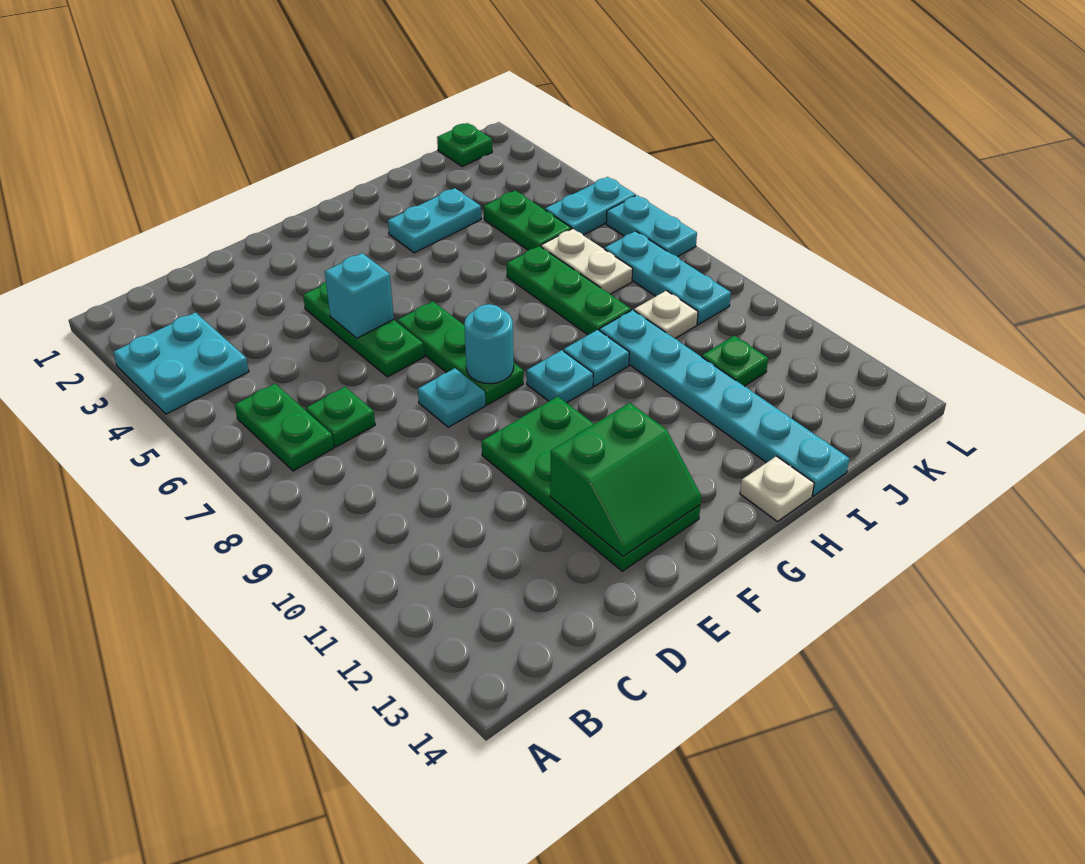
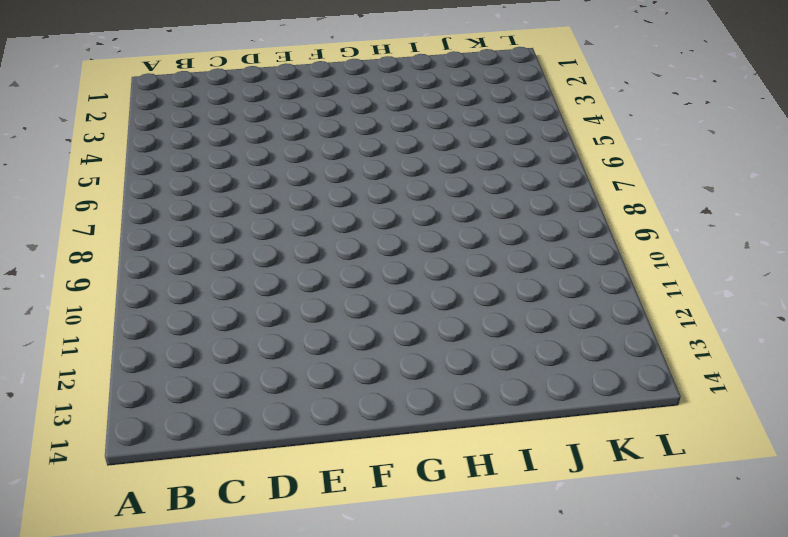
none -> cyan plate A3:B4 level 1
none -> green plate B6:B7 level 1
none -> green plate C7 level 1

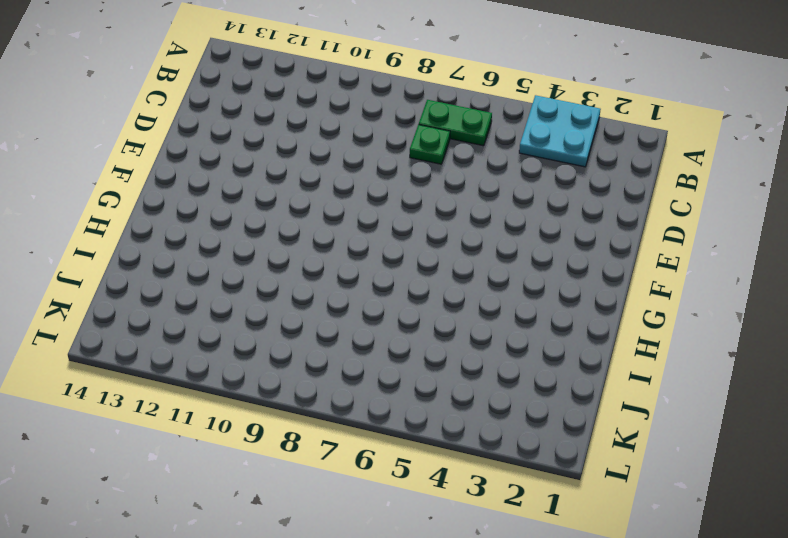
none -> green plate E4:E6 level 1
none -> cyan plate E8 level 1
none -> green plate E10:F13 level 1

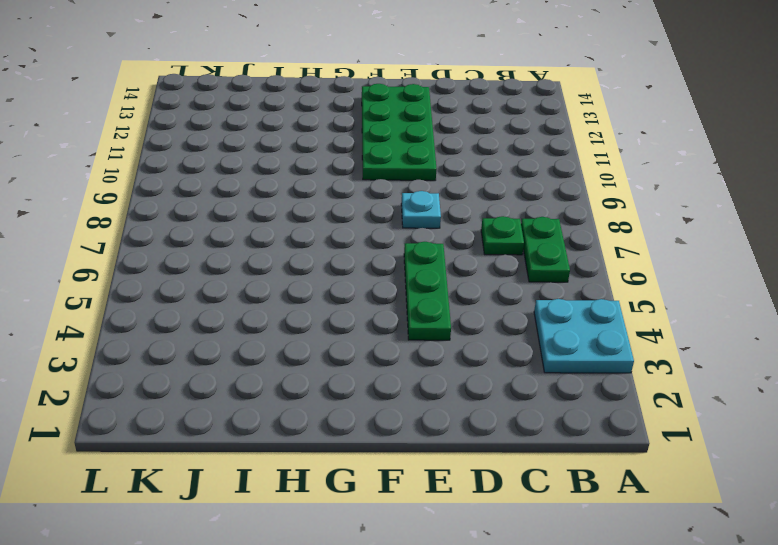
none -> green plate F6:F8 level 1
none -> cyan plate G9 level 1
none -> cyan plate H3:I3 level 1

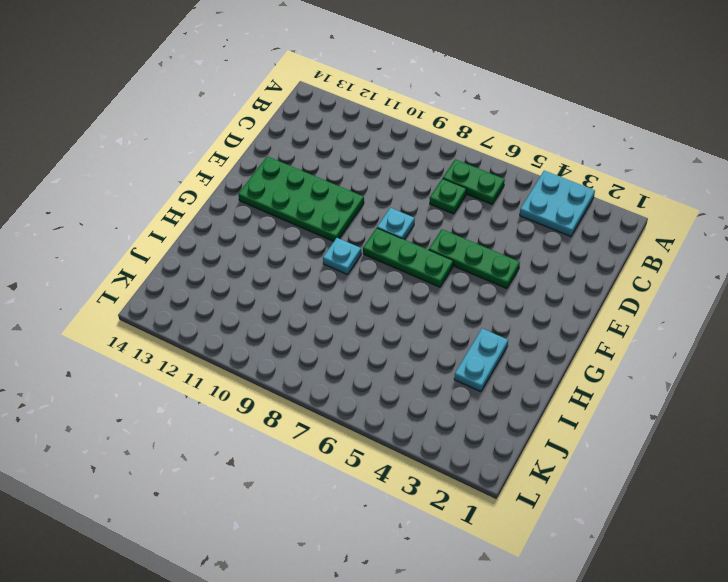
none -> cyan plate H9 level 1
none -> white plate H14 level 1
none -> green plate I6:I8 level 1

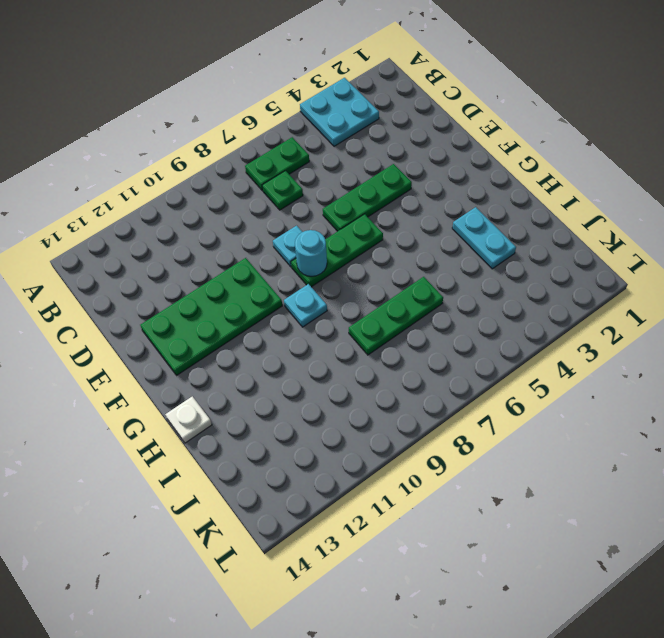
none -> cyan plate H9 level 1
none -> cyan plate I9:I14 level 1
none -> green plate J4:J5 level 1

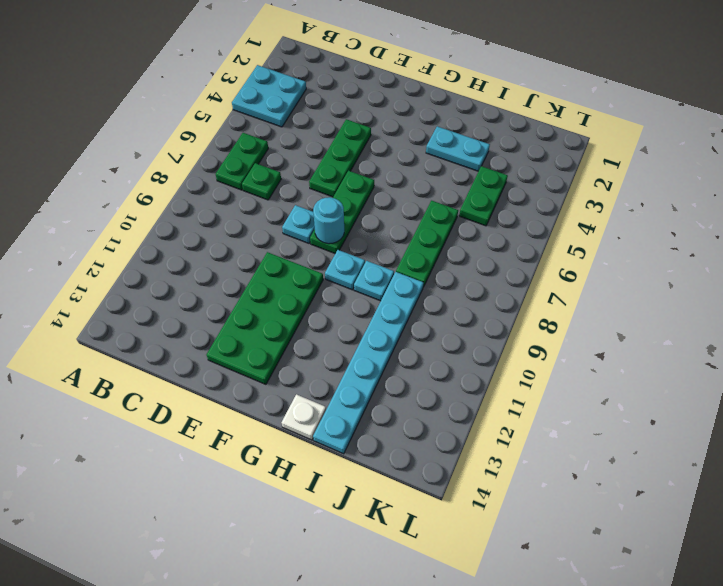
none -> white plate J6:J7 level 1
none -> white plate J9 level 1
none -> green plate J11 level 1

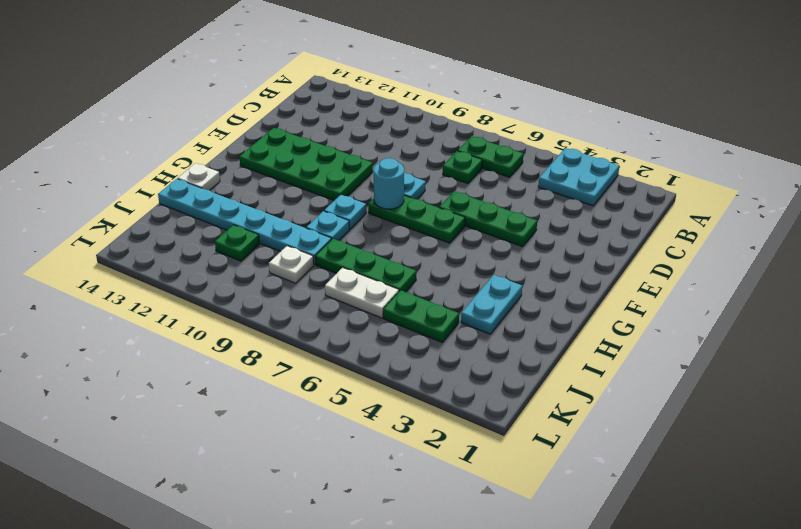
none -> green plate K1 level 1
none -> cyan plate K5:L5 level 1
none -> cyan plate K7:K9 level 1

